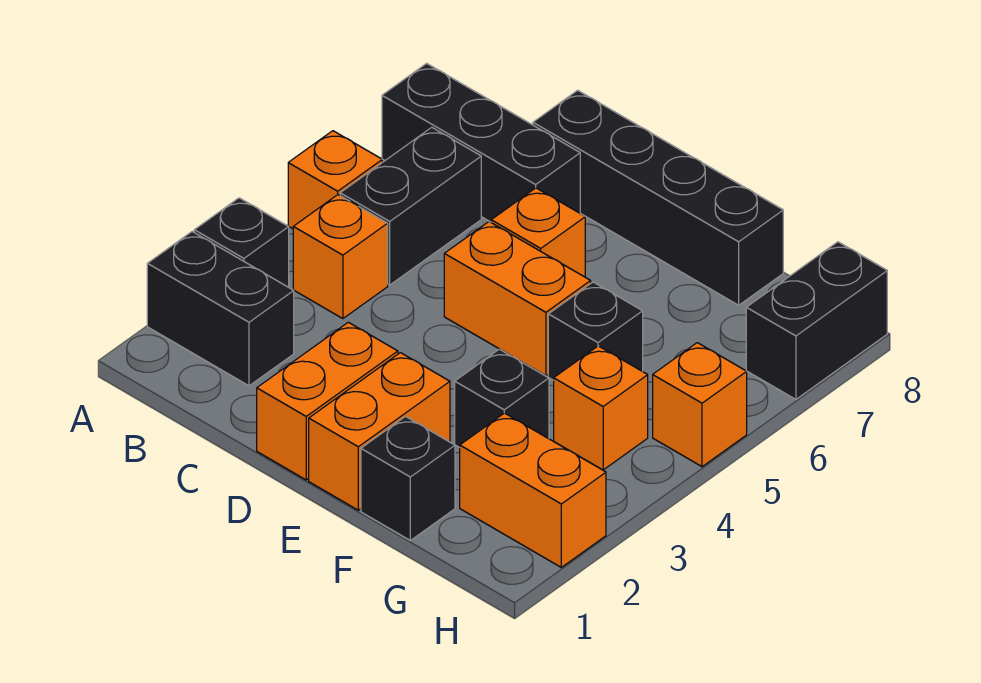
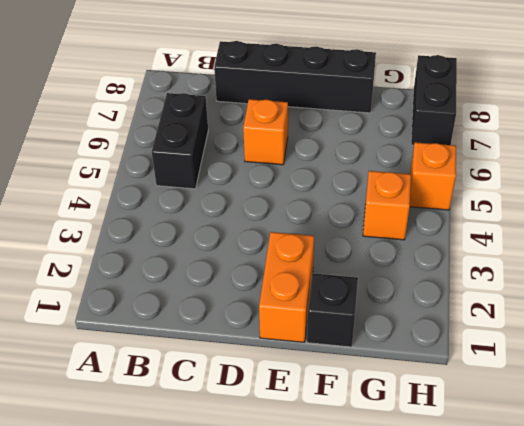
none -> black brick A2:B2 level 1
none -> black brick A3 level 1
none -> orange brick A5 level 1

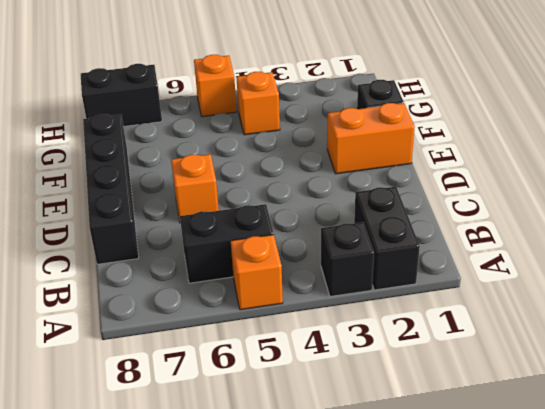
none -> black brick A7:C7 level 1
none -> orange brick B4 level 1
none -> orange brick D1:D2 level 1

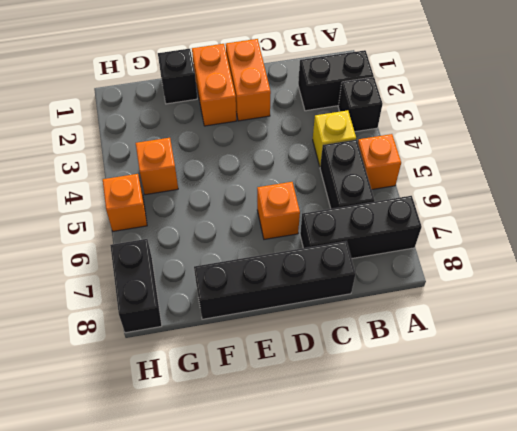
yellow brick B4 level 1 -> orange brick B4 level 1
none -> orange brick D5:E5 level 1
none -> black brick F3 level 1
none -> black brick F5 level 1

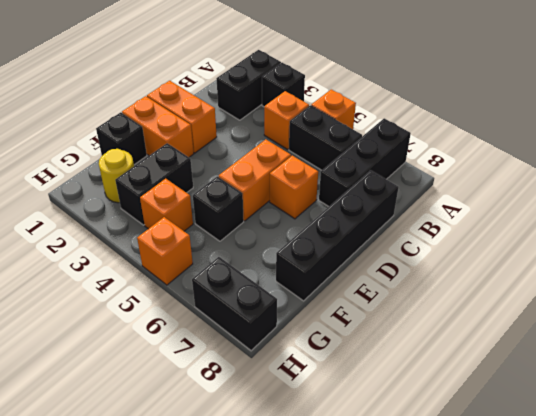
black brick F3:G3 level 1 -> black brick F3 level 1
yellow round brick G2 level 1 -> orange brick G2:H2 level 1

